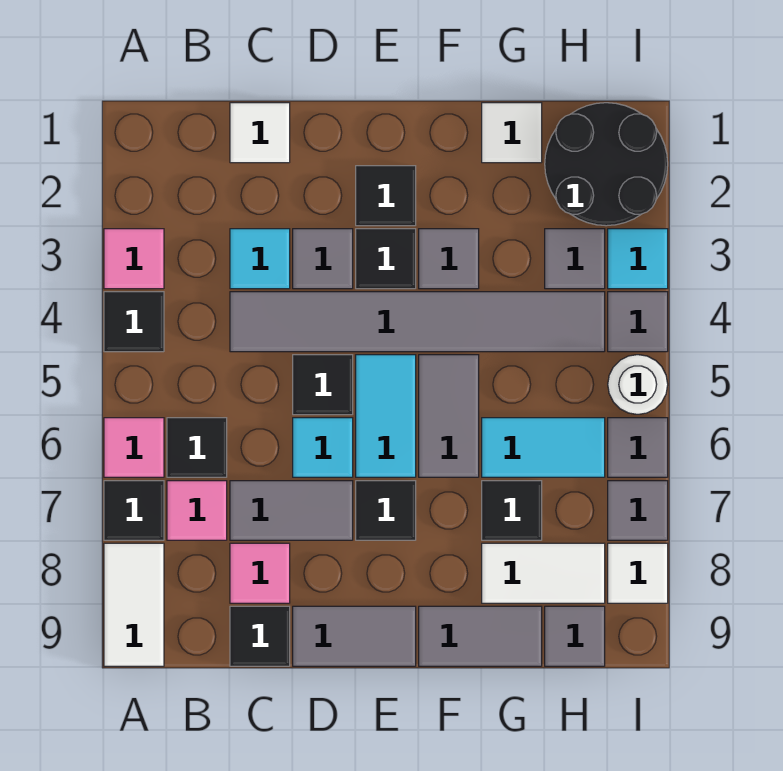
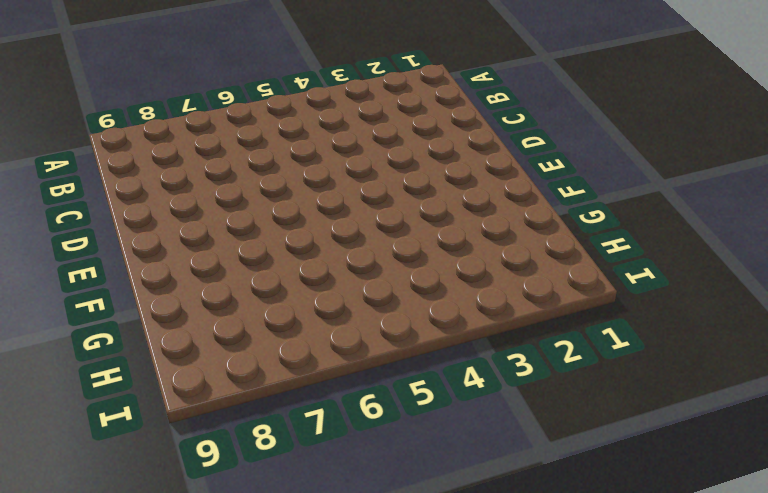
none -> pink tile A3 level 1
none -> black tile A4 level 1
none -> pink tile A6 level 1
none -> black tile A7 level 1

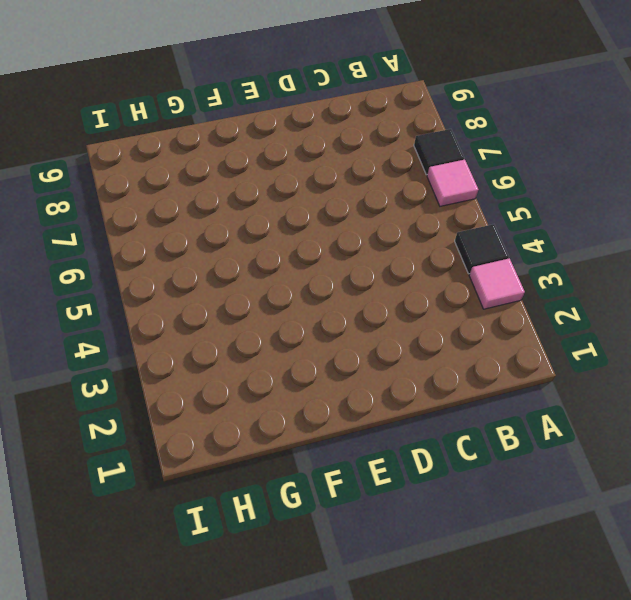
none -> white tile A8:A9 level 1
none -> black tile B6 level 1
none -> pink tile B7 level 1
none -> white tile C1 level 1

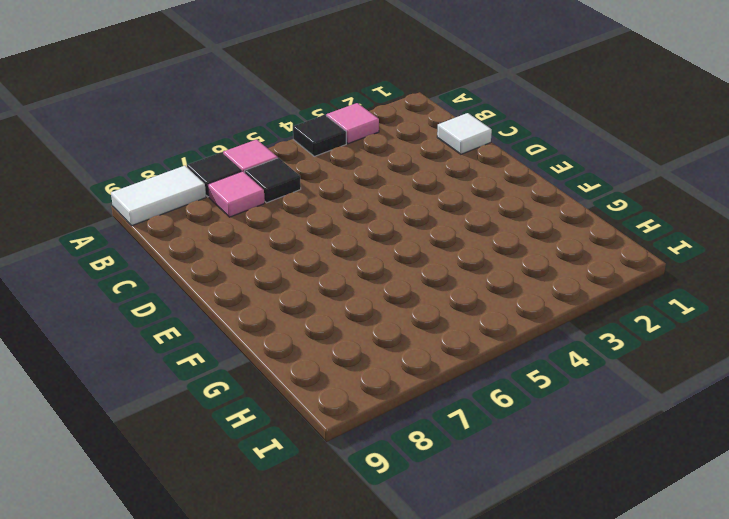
none -> cyan tile C3 level 1
none -> grey tile C4:H4 level 1
none -> grey tile C7:D7 level 1
none -> pink tile C8 level 1

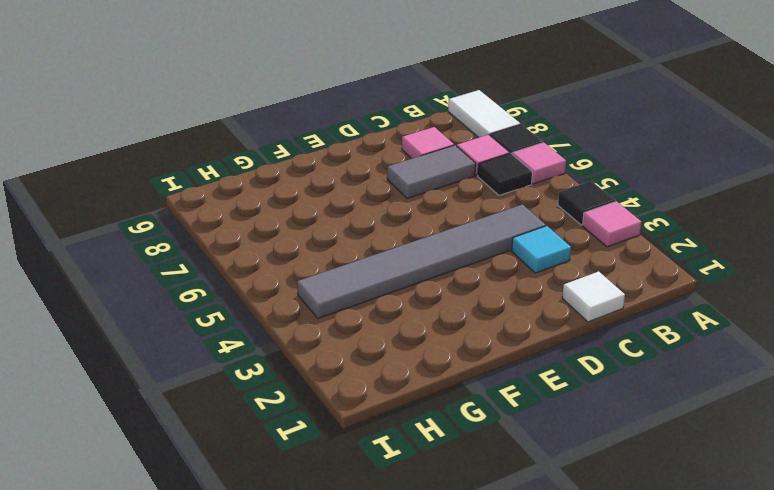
none -> black tile C9 level 1
none -> grey tile D3 level 1
none -> black tile D5 level 1
none -> cyan tile D6 level 1

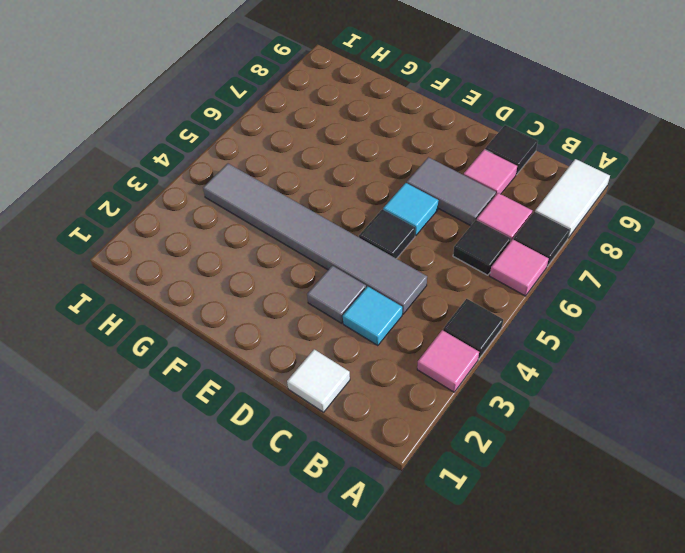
none -> grey tile D9:E9 level 1
none -> black tile E2 level 1
none -> black tile E3 level 1
none -> cyan tile E5:E6 level 1

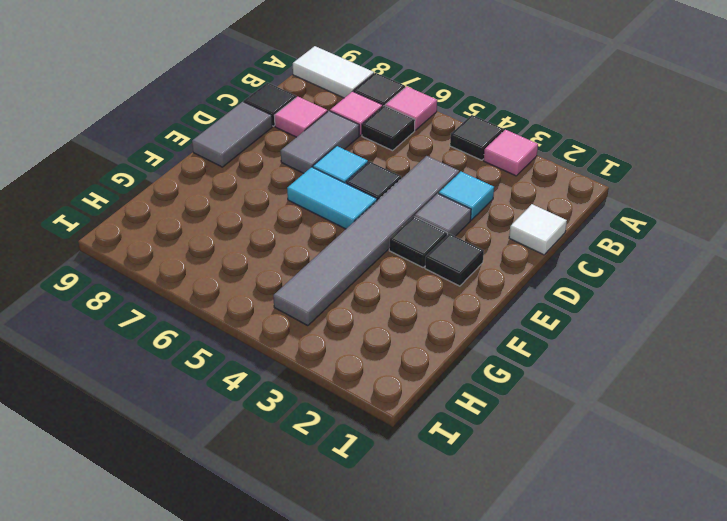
none -> black tile E7 level 1
none -> grey tile F3 level 1
none -> grey tile F5:F6 level 1
none -> grey tile F9:G9 level 1

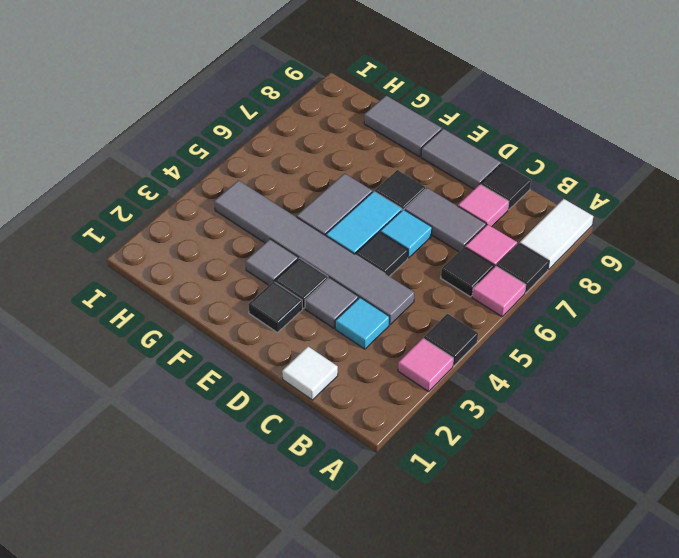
none -> white tile G1 level 1
none -> cyan tile G6:H6 level 1
none -> black tile G7 level 1
none -> white tile G8:H8 level 1

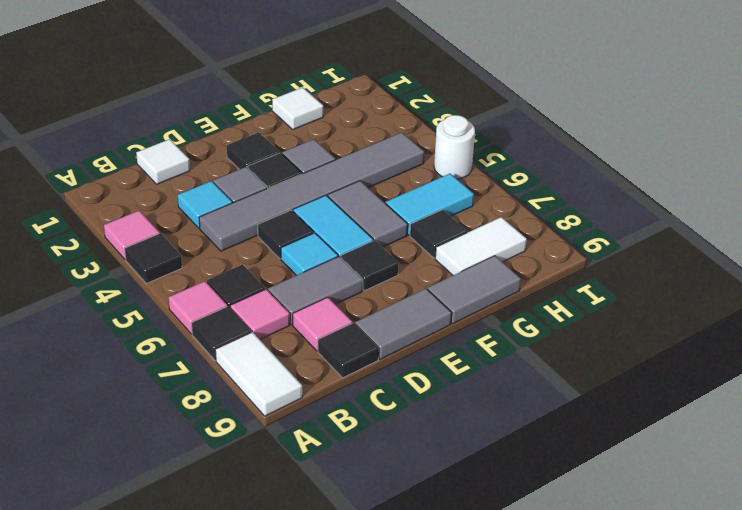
none -> black round brick H1:I2 level 1
none -> grey tile H3 level 1
none -> grey tile H9 level 1
none -> cyan tile I3 level 1

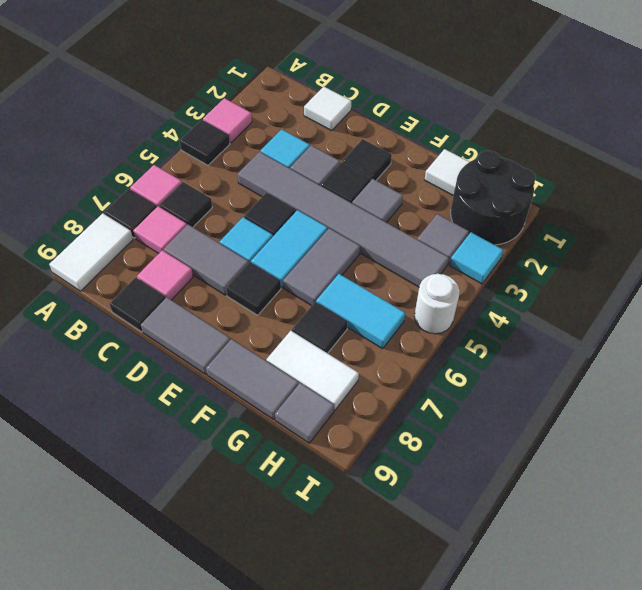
none -> grey tile I4 level 1
none -> grey tile I6 level 1
none -> grey tile I7 level 1
none -> white tile I8 level 1

